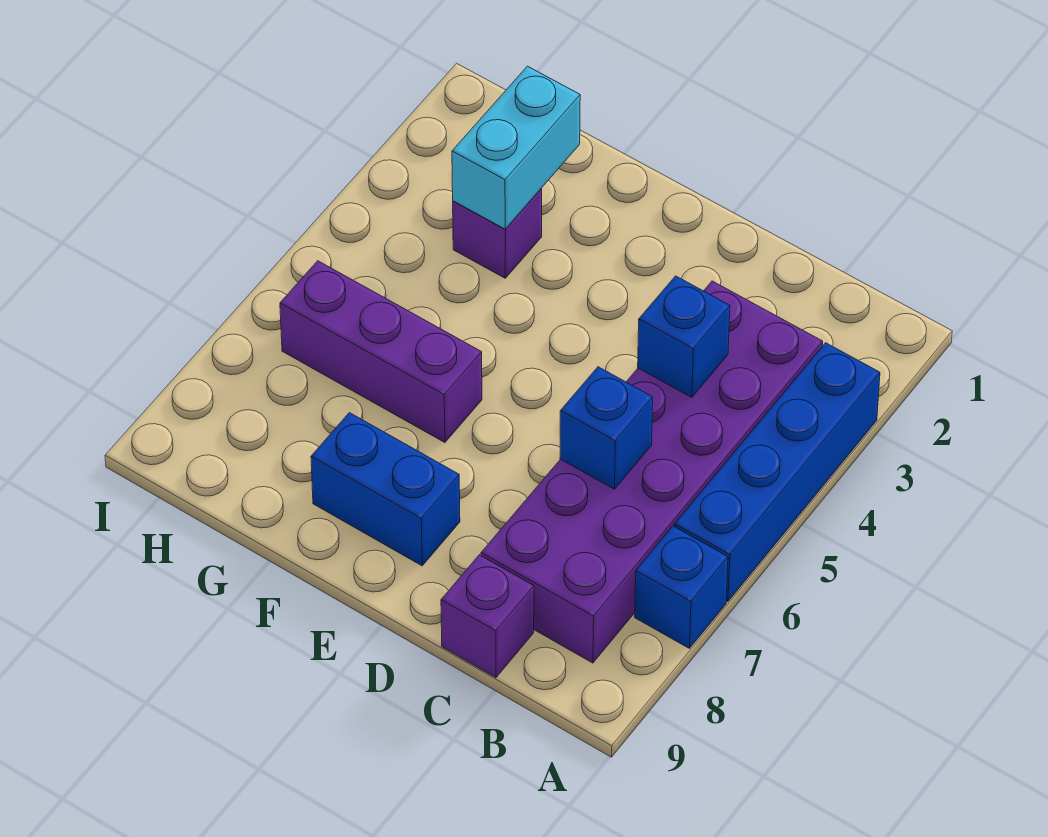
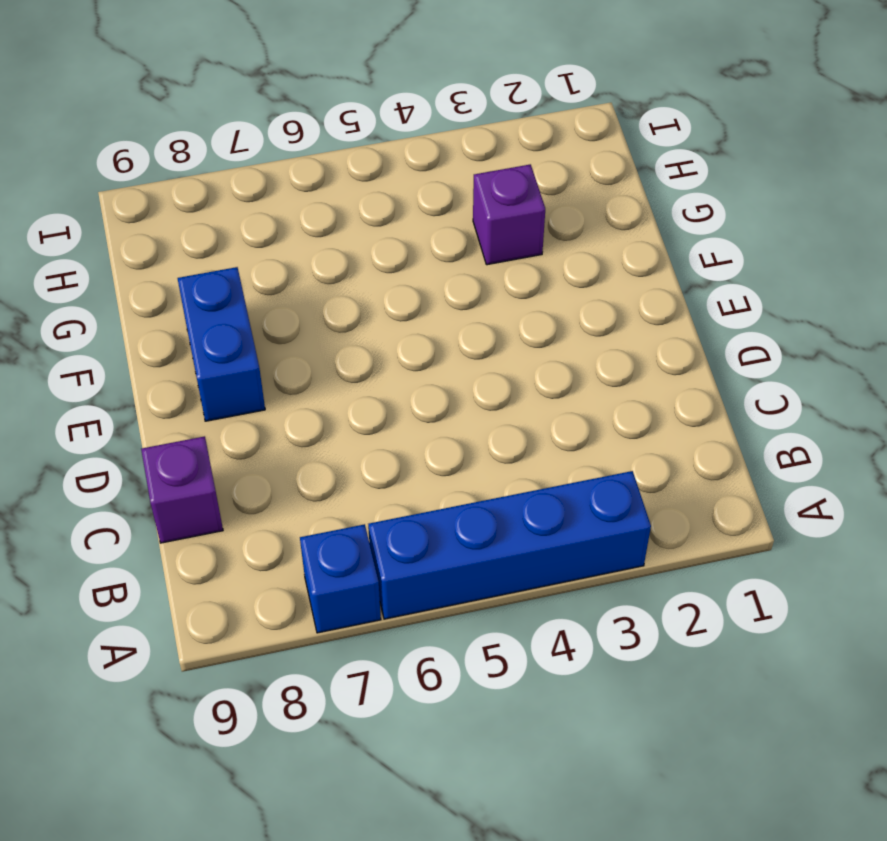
none -> purple brick B3:C8 level 1
none -> purple brick F6:H6 level 1

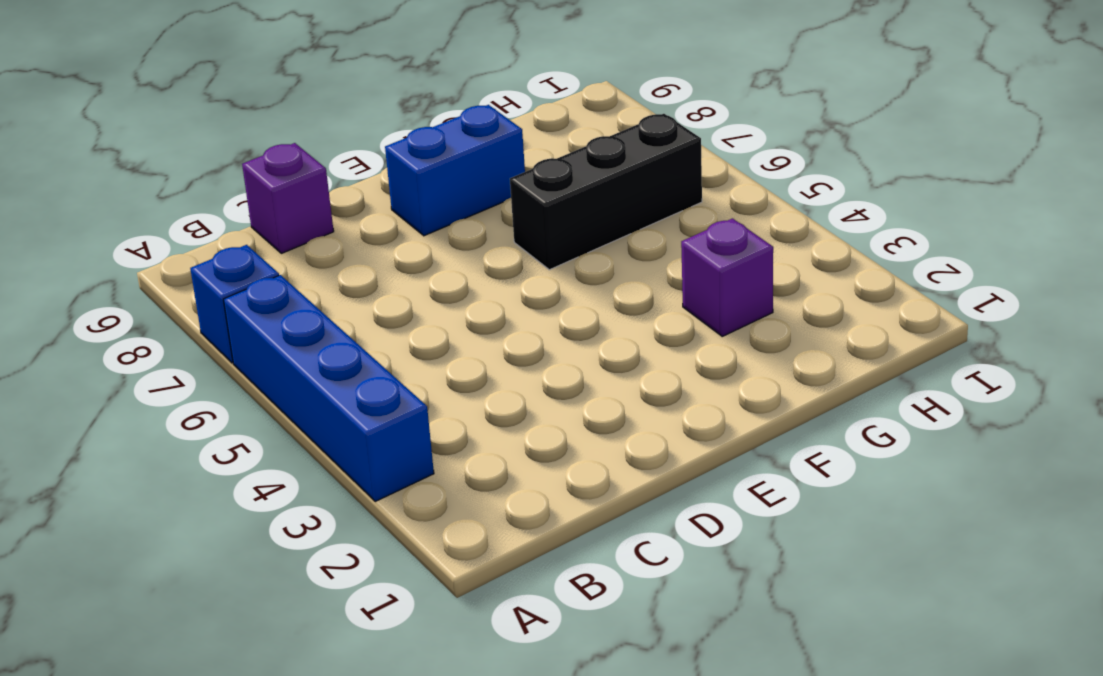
black brick F6:H6 level 1 -> purple brick F6:H6 level 1
none -> purple brick B3:C8 level 1
none -> blue brick C4 level 2

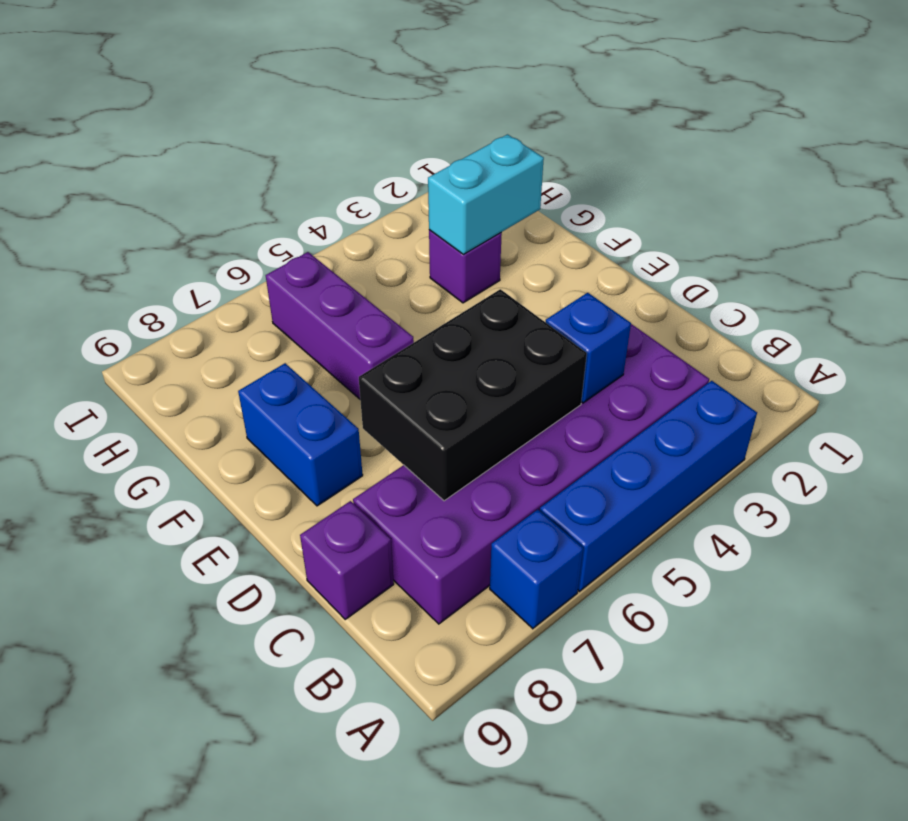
black brick C5:D7 level 2 -> blue brick C6 level 2

